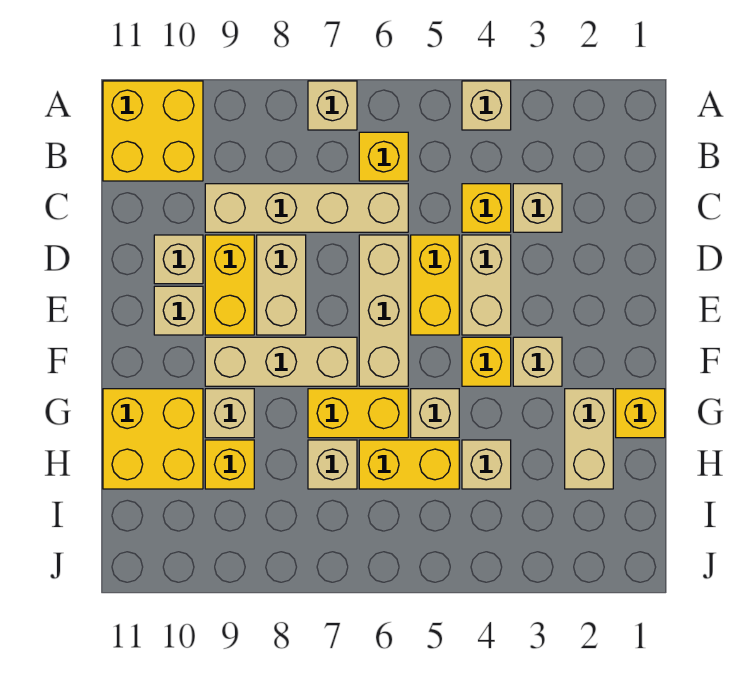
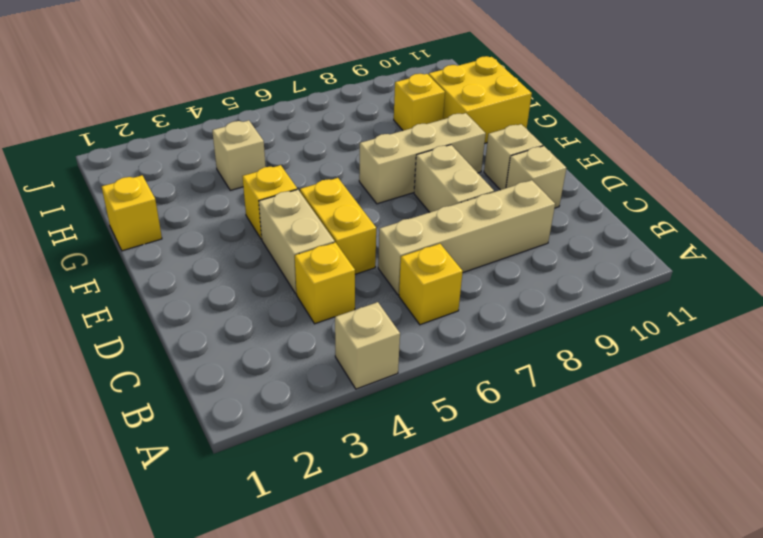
none -> tan brick A7 level 1
none -> yellow brick A10:B11 level 1
none -> tan brick C3 level 1

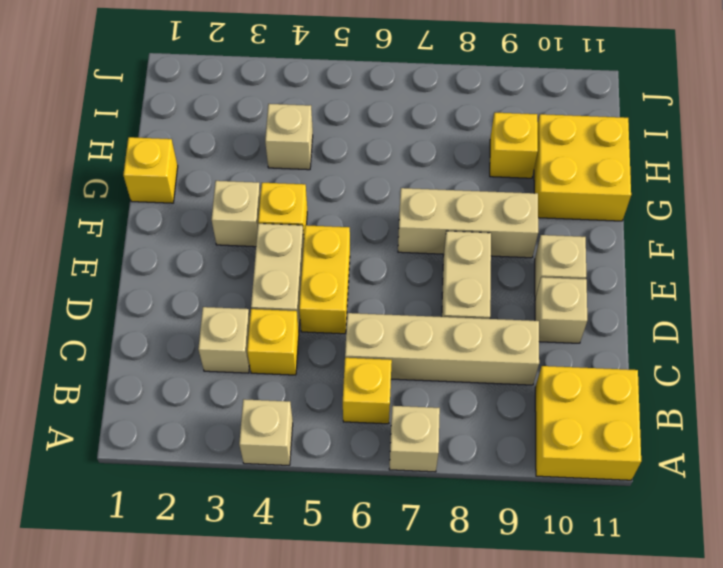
none -> tan brick D6:F6 level 1
none -> yellow brick D9:E9 level 1
none -> tan brick G2:H2 level 1

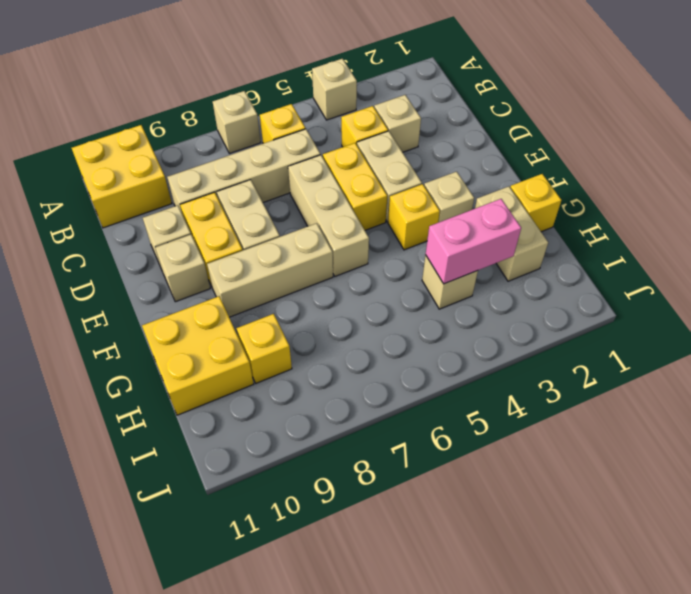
pink brick H3:H4 level 2 -> none
none -> tan brick G5 level 1
none -> yellow brick G6:G7 level 1
none -> tan brick G9 level 1

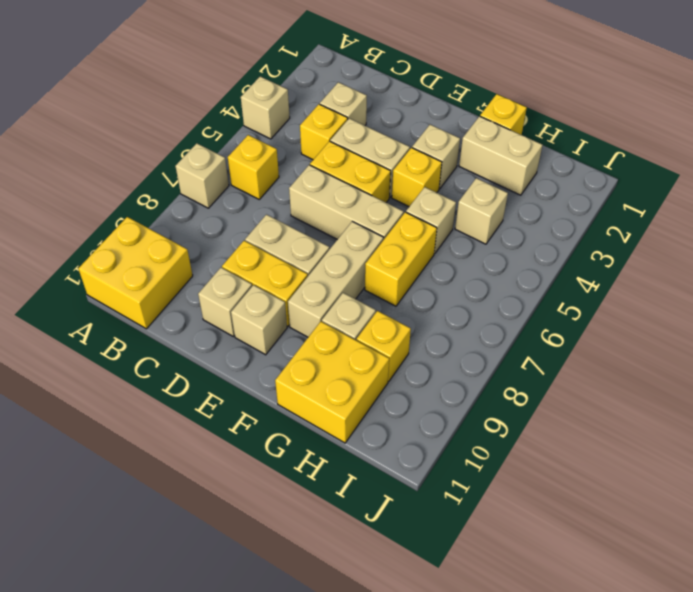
none -> tan brick C6:C9 level 1
none -> yellow brick H5:H6 level 1
none -> tan brick H7 level 1

